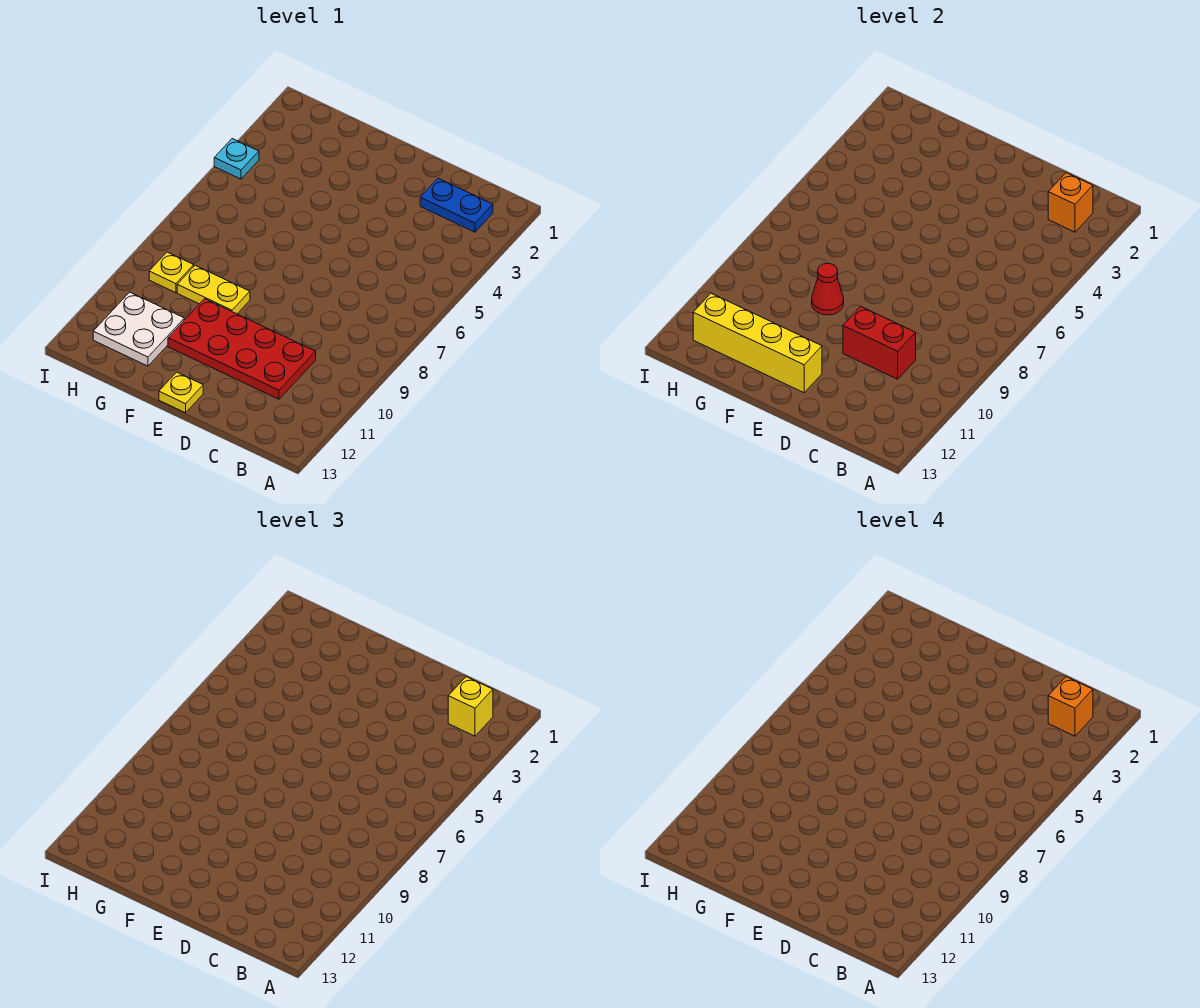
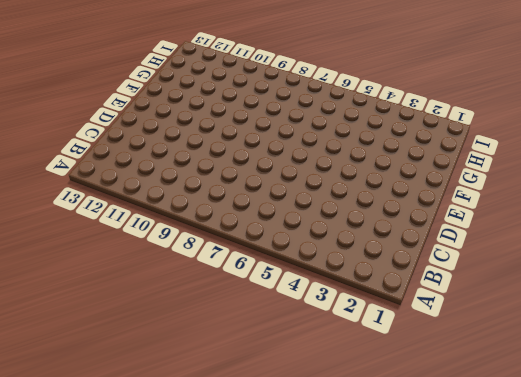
none -> blue plate B2:C2 level 1
none -> red plate C10:F11 level 1
none -> yellow plate E13 level 1

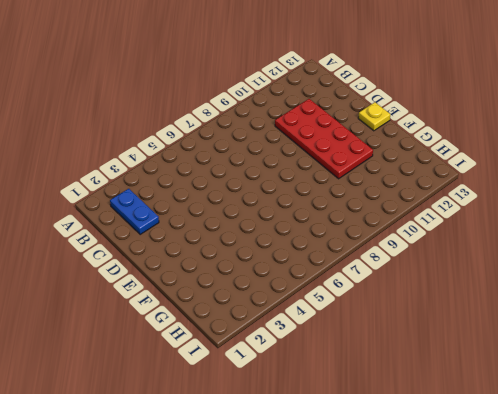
none -> yellow plate F9:G9 level 1
none -> white plate G11:H12 level 1
none -> yellow plate H9 level 1

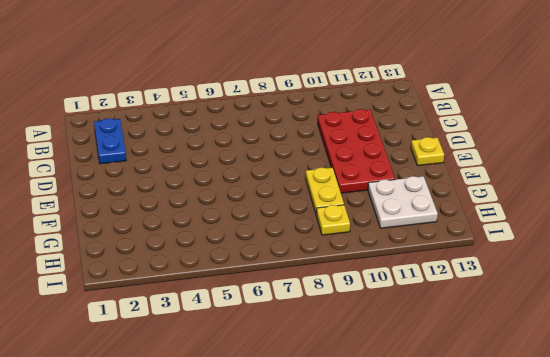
none -> cyan plate I4 level 1
none -> orange brick B2 level 2
none -> red brick C10:D10 level 2

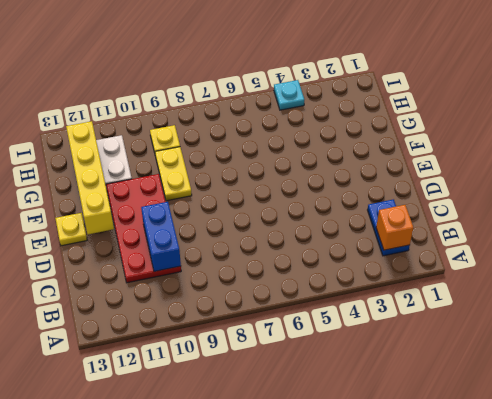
blue brick C10:D10 level 2 -> red brick C10:D10 level 2
none -> red cone F9 level 2
none -> yellow brick B2 level 3
none -> orange brick B2 level 4

